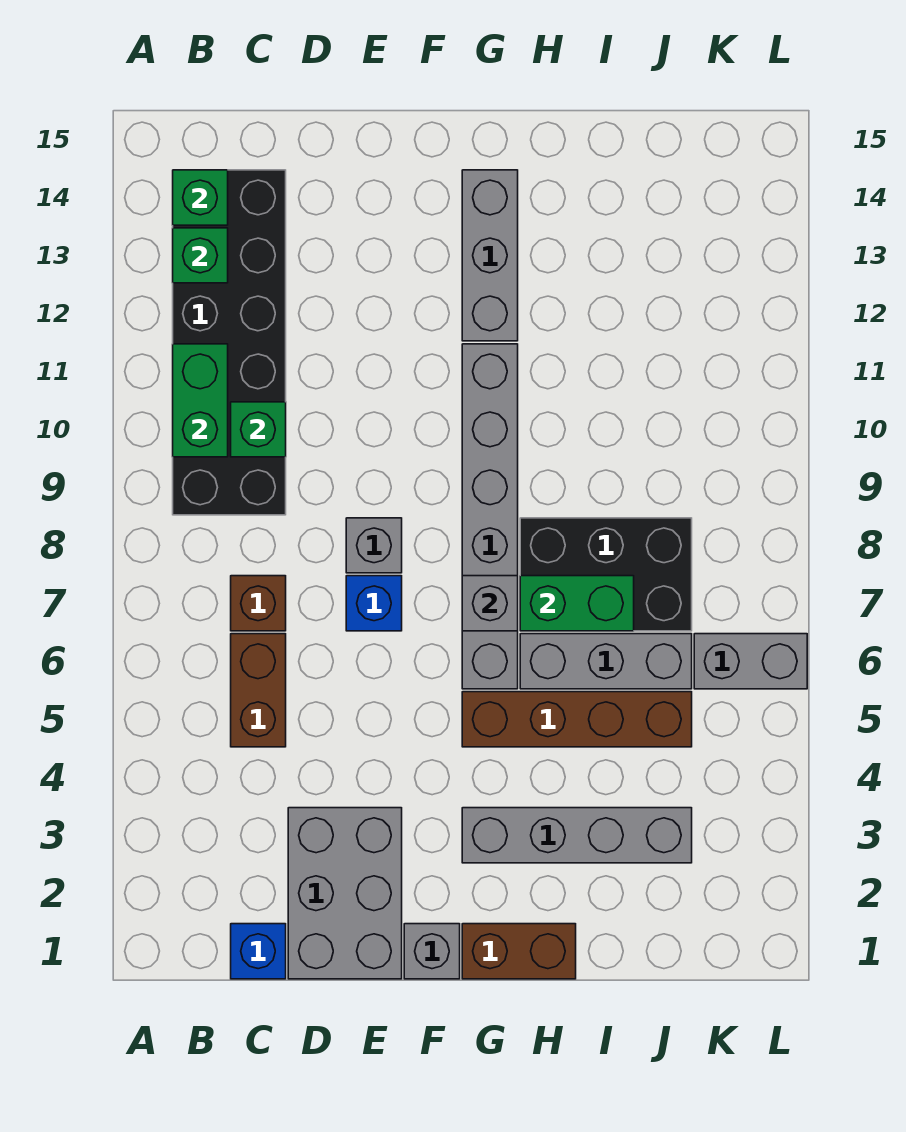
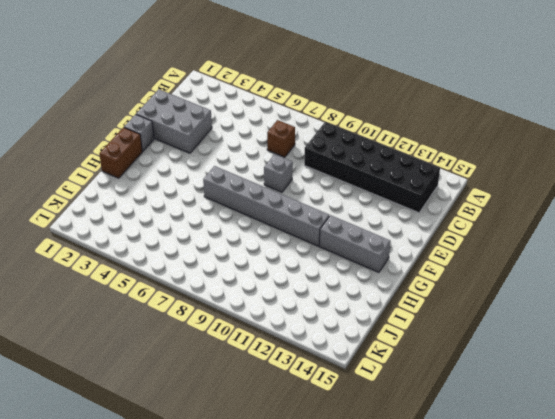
none -> blue brick C1 level 1
none -> brown brick C5:C6 level 1
none -> blue brick E7 level 1

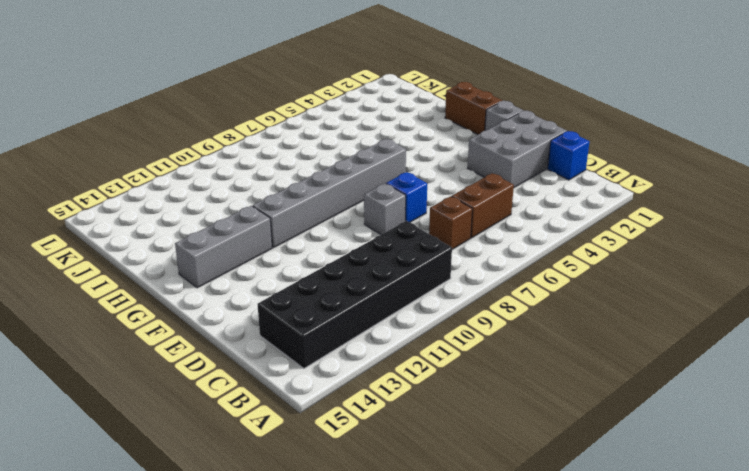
none -> grey brick G3:J3 level 1
none -> brown brick G5:J5 level 1
none -> grey brick H6:J6 level 1

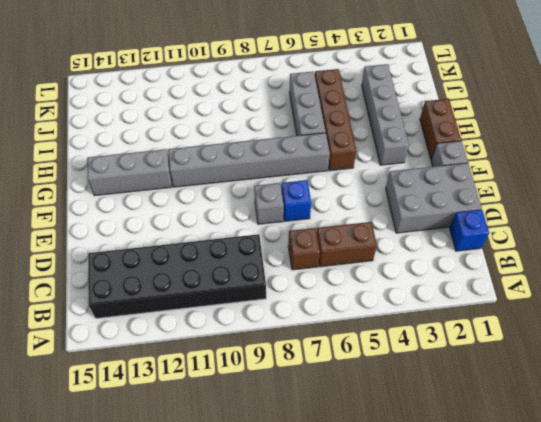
none -> black brick H7:J8 level 1
none -> grey brick K6:L6 level 1
none -> green brick B10:B11 level 2

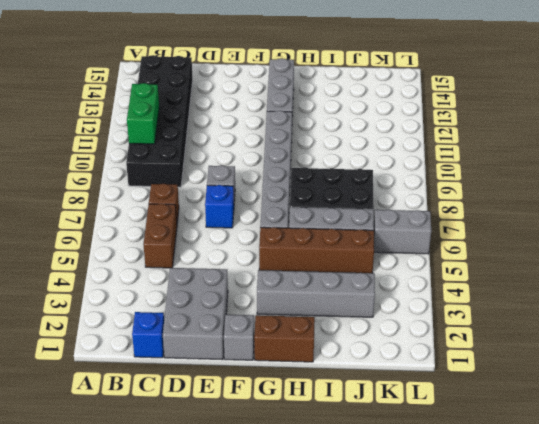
none -> green brick B13 level 2
none -> green brick B14 level 2
none -> green brick C10 level 2

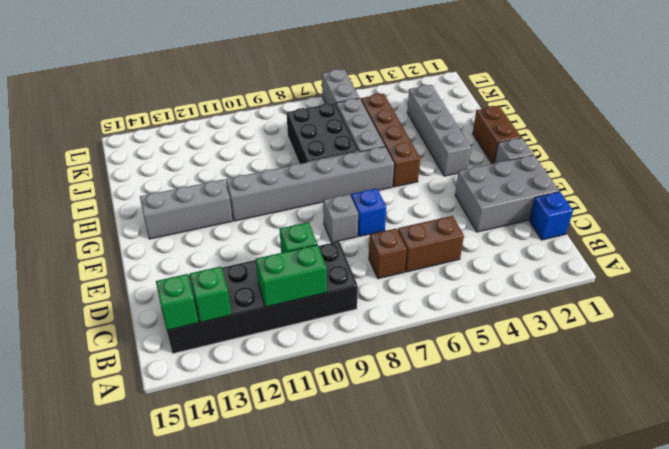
none -> grey brick G7 level 2
none -> green brick H7:I7 level 2

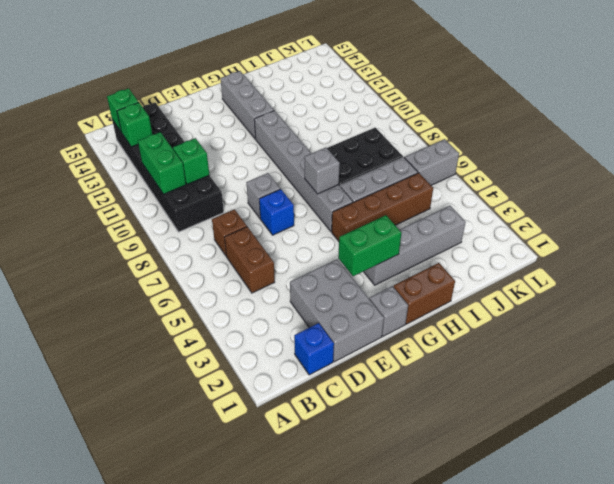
green brick F3:G3 level 2 -> green brick H7:I7 level 2

